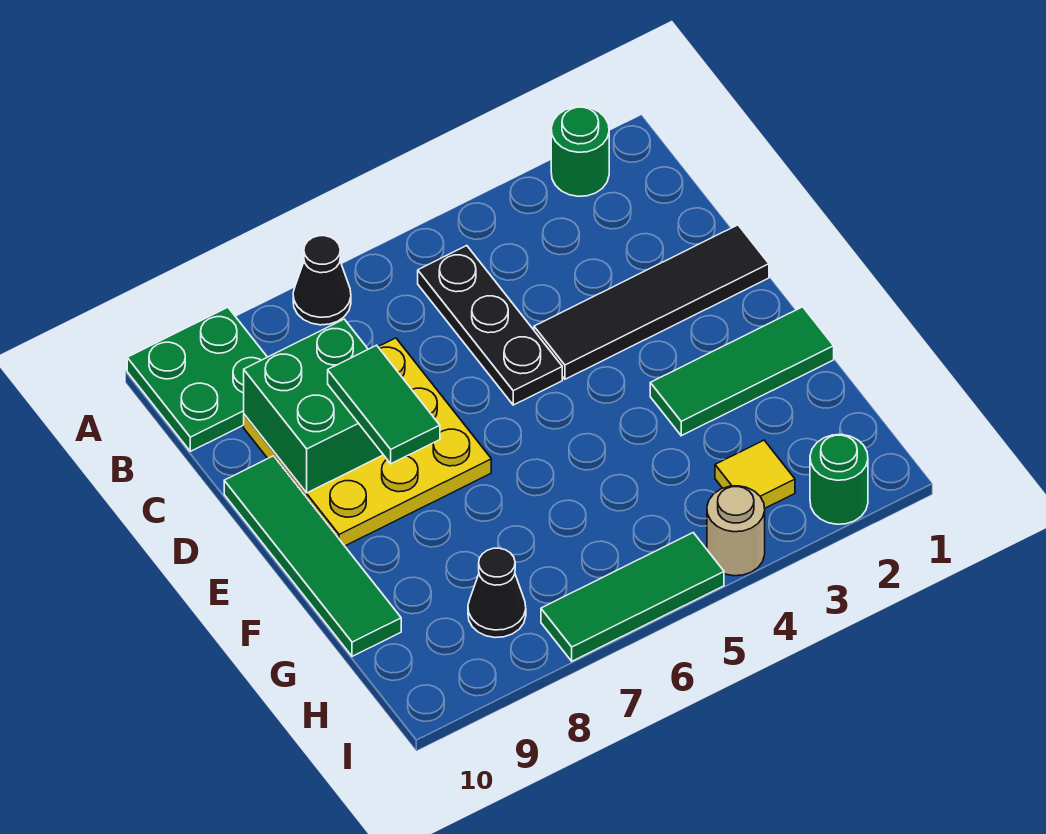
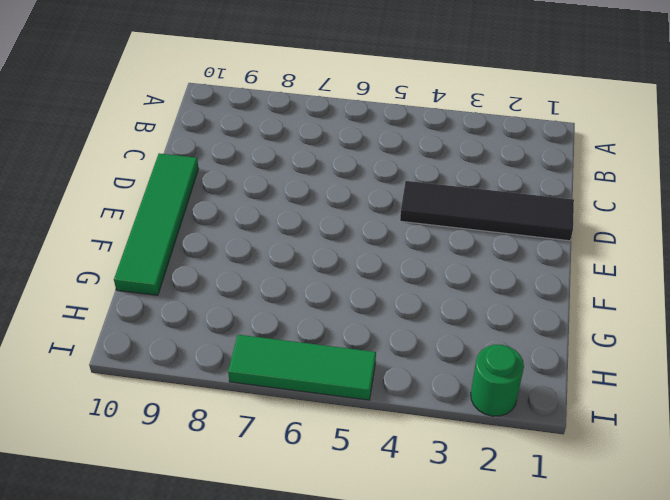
none -> green round brick A2 level 1
none -> black cone A7 level 1
none -> green plate A9:B10 level 1

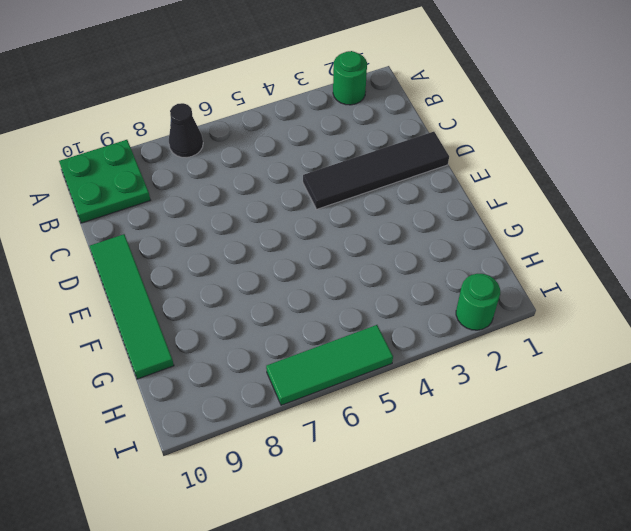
none -> black plate B5:D5 level 1
none -> yellow plate C7:E9 level 1
none -> green tile F1:F3 level 1

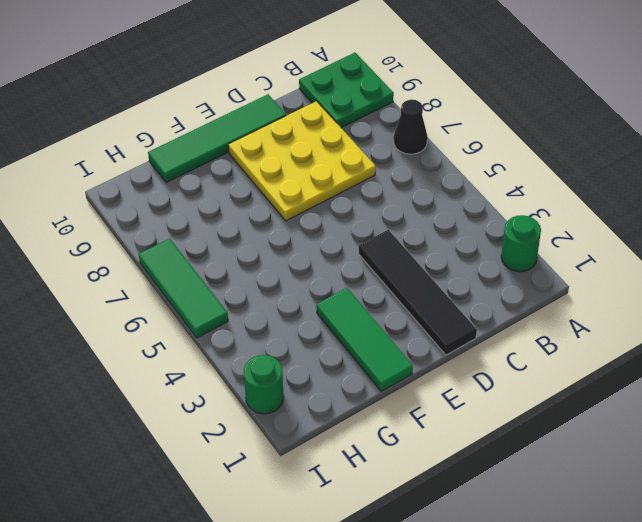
none -> black plate B5:D5 level 1
none -> yellow tile H3 level 1
none -> black cone H8 level 1

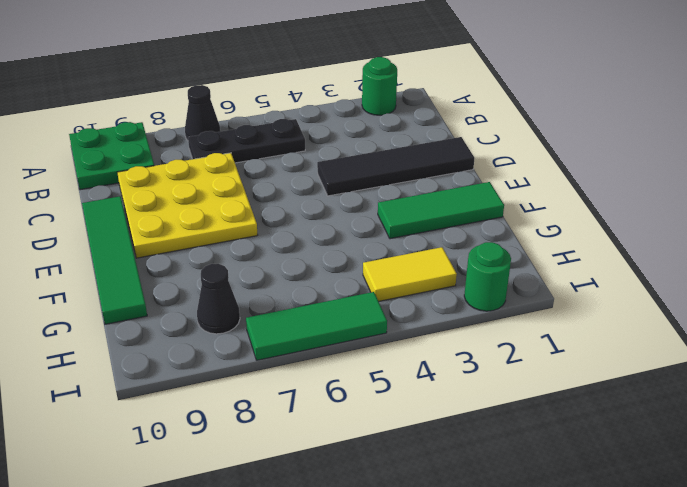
black plate B5:B7 level 1 -> black plate B5:D5 level 1
yellow tile H3:H4 level 1 -> yellow tile H3 level 1
none -> tan round brick I4 level 1
none -> green brick C8:D9 level 2
none -> green tile D8:E8 level 3

